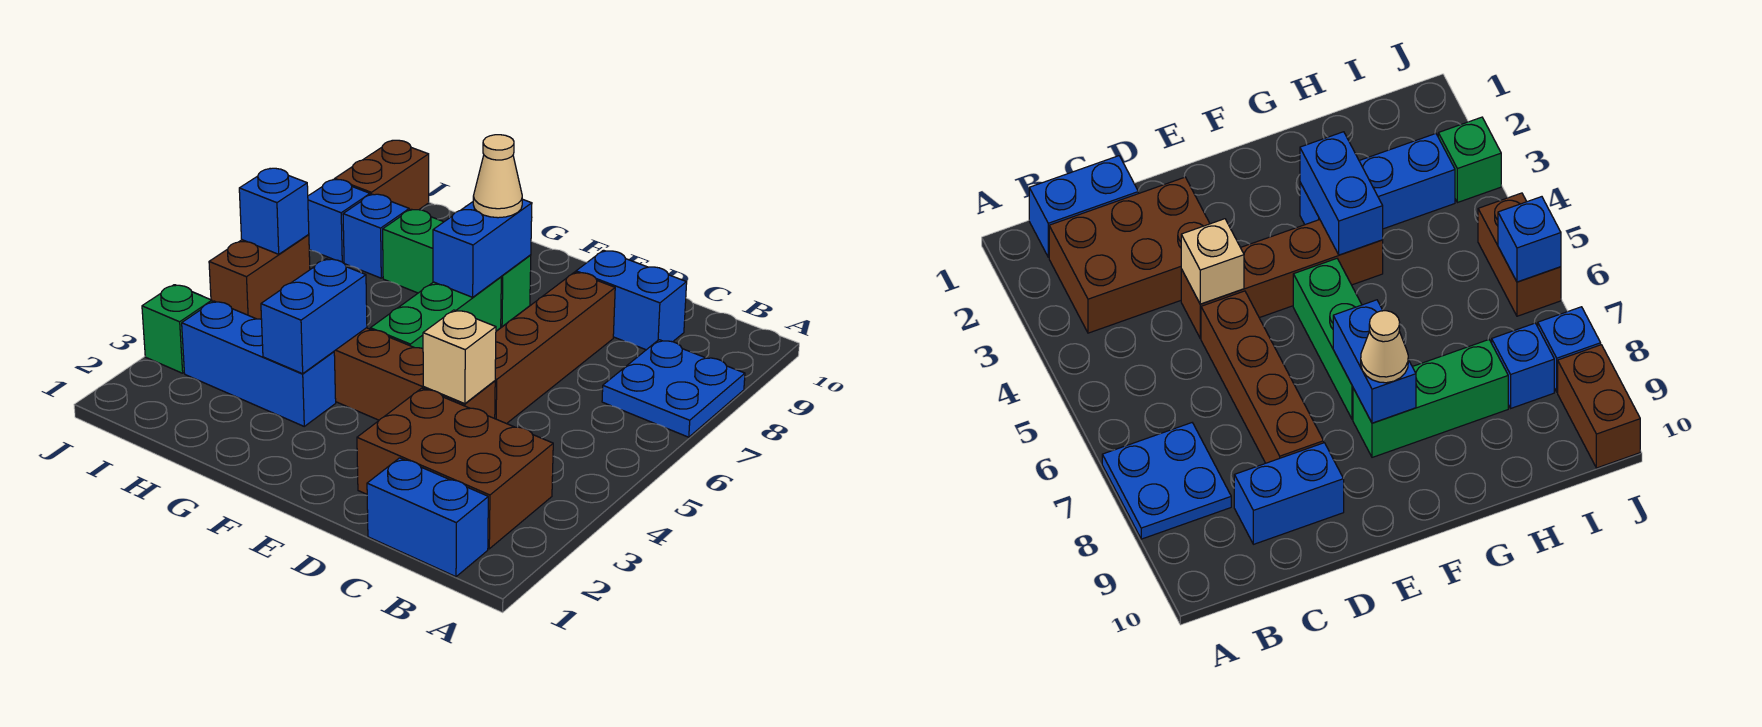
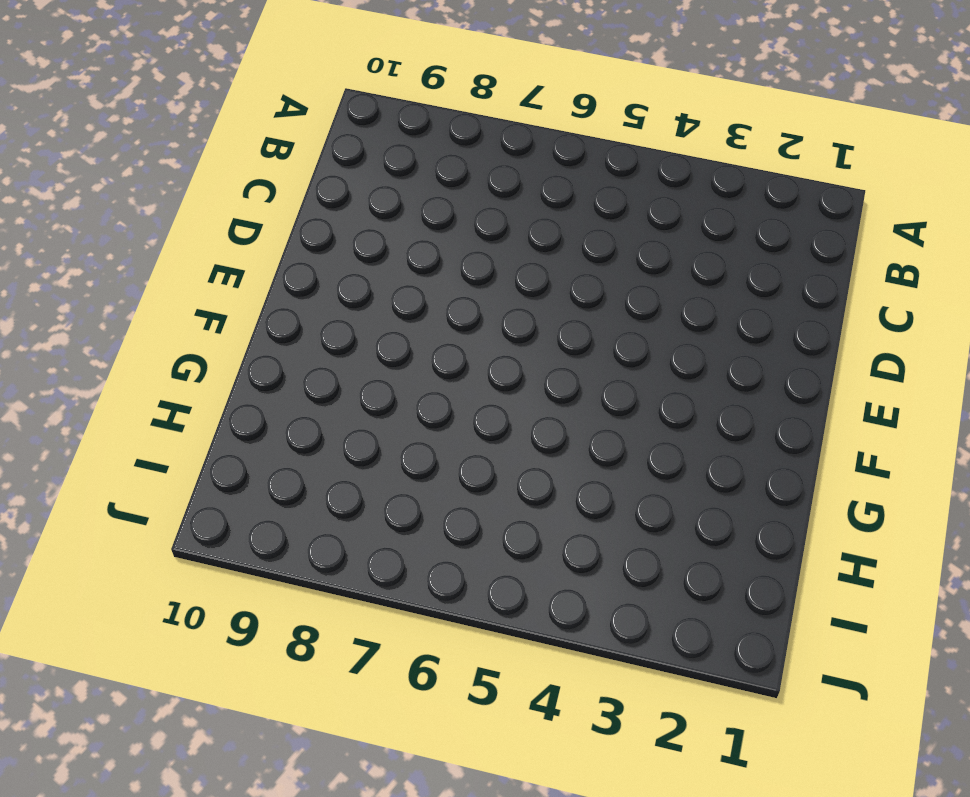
none -> blue plate A7:B8 level 1
none -> blue brick B1:C1 level 1
none -> brown brick B2:D3 level 1

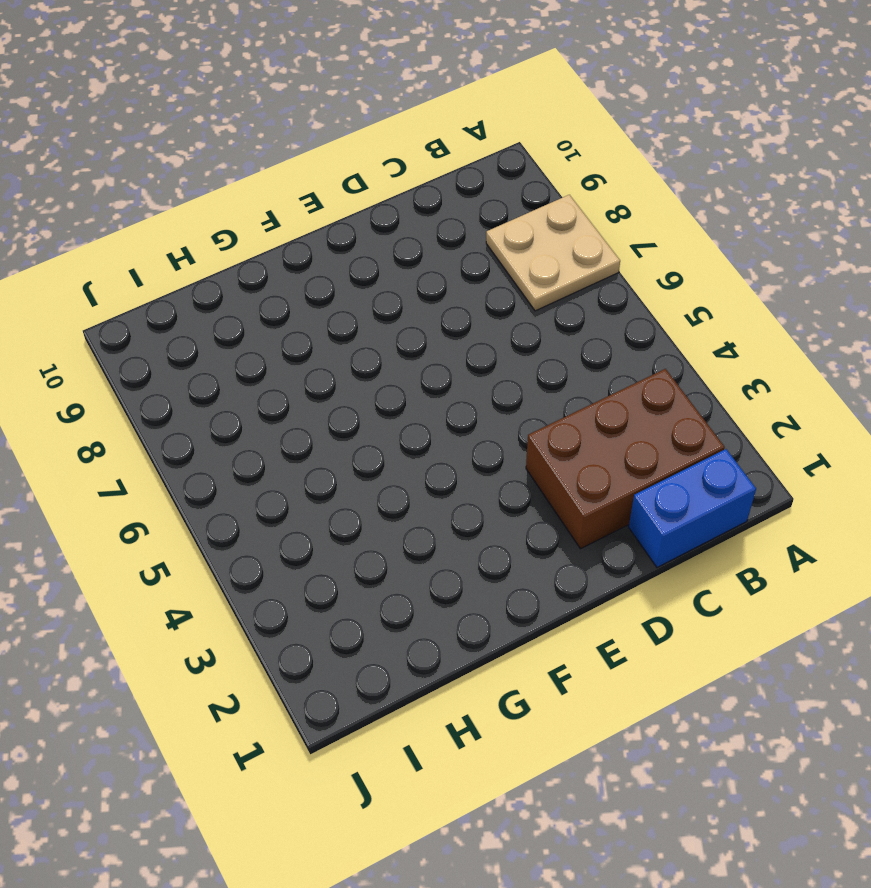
tan plate A7:B8 level 1 -> blue plate A7:B8 level 1
none -> blue brick C9:D9 level 1
none -> brown brick D4:G4 level 1
none -> brown brick D5:D8 level 1

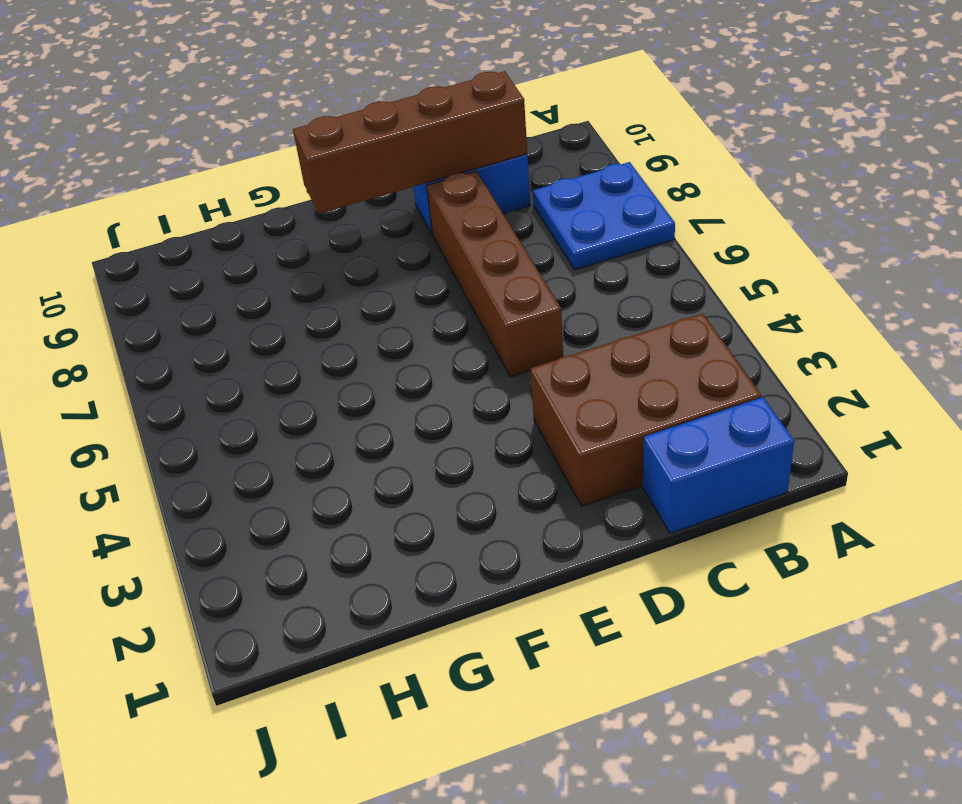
brown brick C9:F9 level 2 -> brown brick D4:G4 level 1
none -> green brick F5:F7 level 1
none -> green brick F8:H8 level 1
none -> blue brick G3:I3 level 1

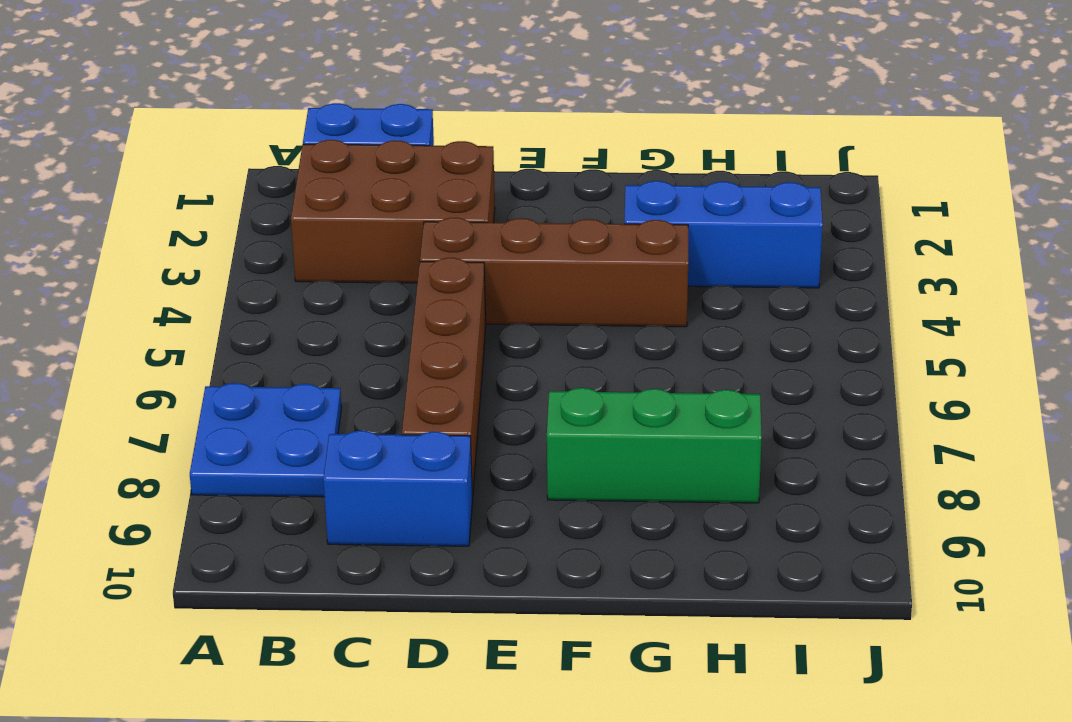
none -> green brick F5:F7 level 1
none -> blue brick I8 level 1
none -> green brick J3 level 1

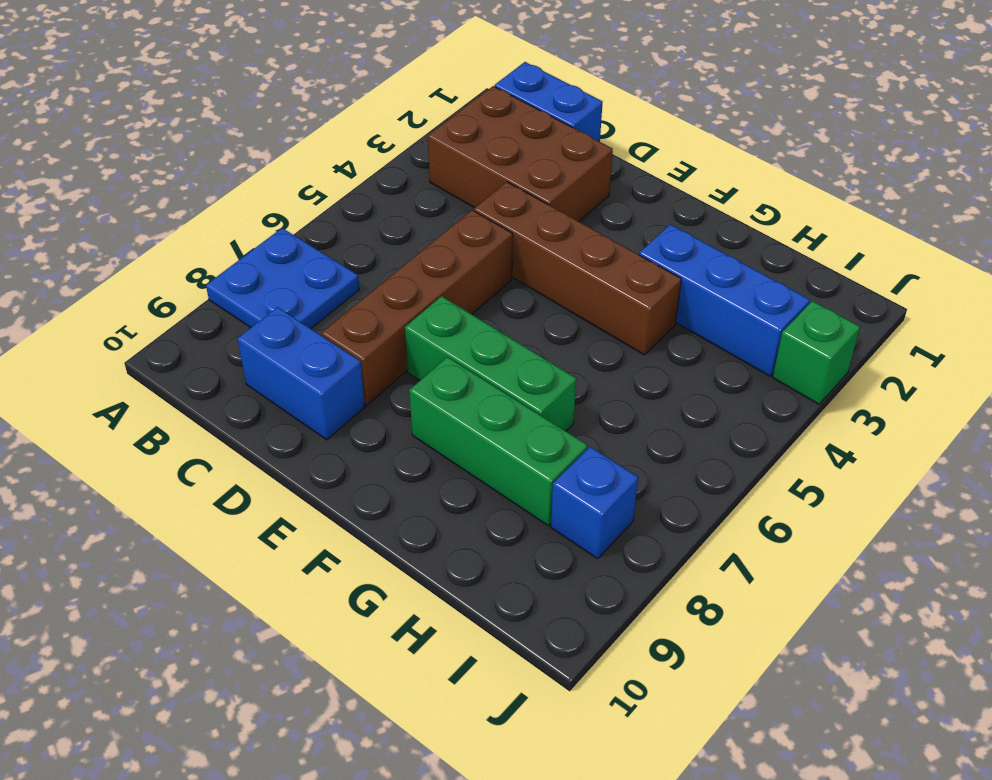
green brick E7:G7 level 1 -> green brick F5:F7 level 1
none -> brown brick J5:J6 level 1
none -> blue brick J8 level 1
none -> brown brick J9:J10 level 1

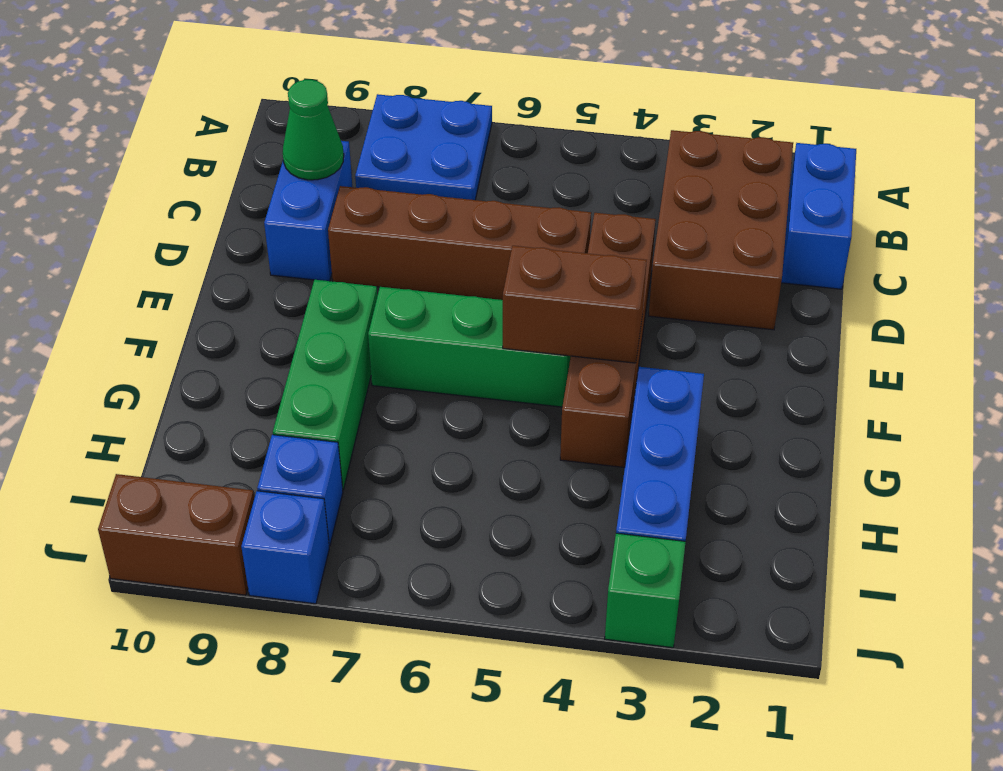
green cone C9 level 2 -> none
brown brick F4:F5 level 2 -> brown brick J5:J6 level 1
none -> tan brick D4 level 2
none -> blue brick F7:F8 level 2
none -> blue brick G3:G4 level 2

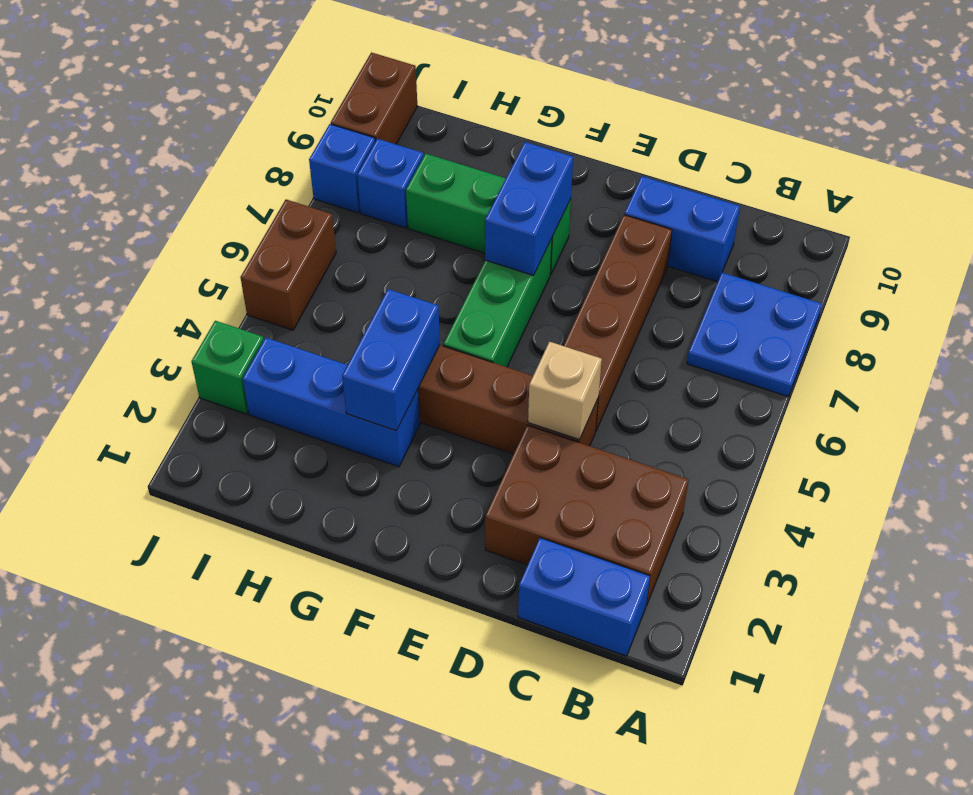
none -> blue brick J6 level 2
none -> tan cone F8 level 3

